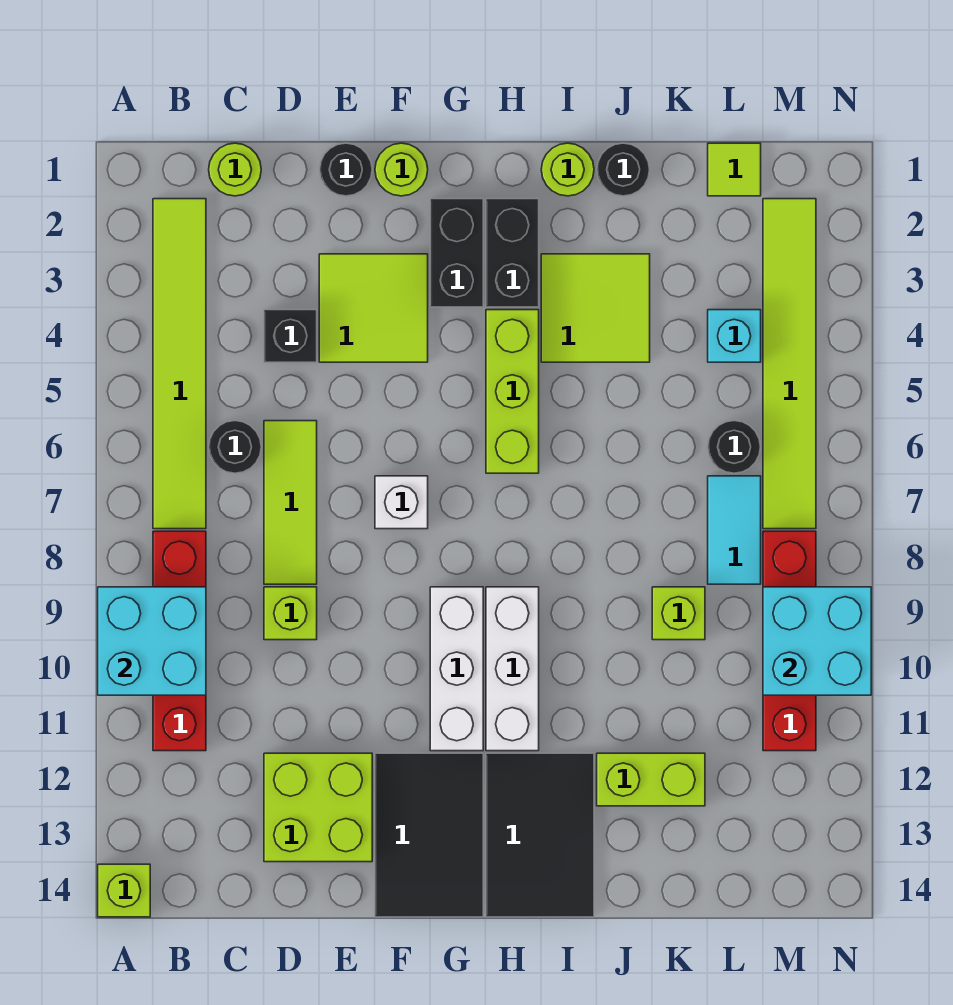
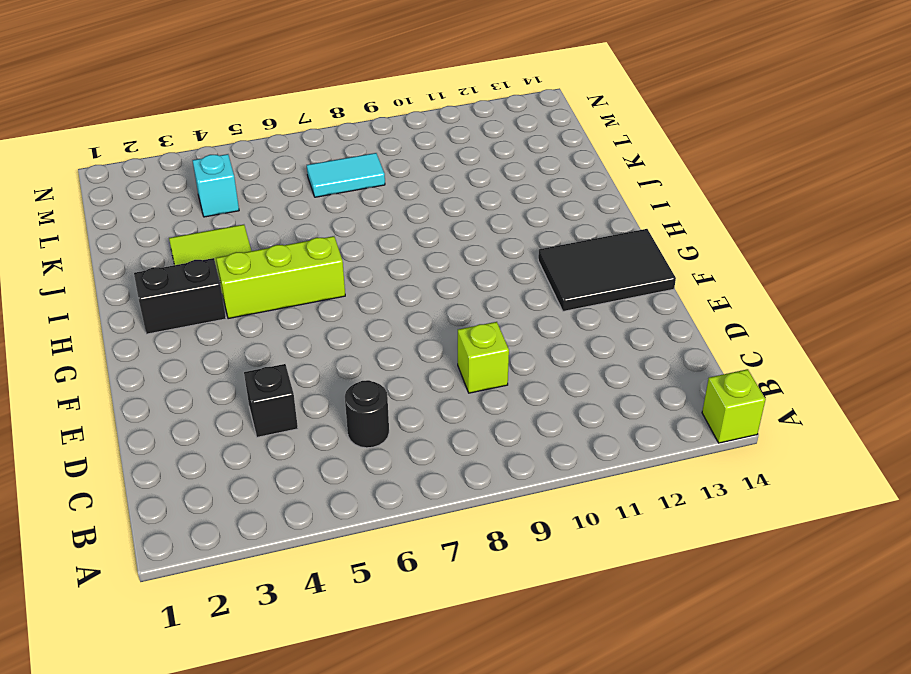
none -> lime tile B2:B7 level 1
none -> red brick B8:B11 level 1
none -> lime round brick C1 level 1
none -> lime tile D6:D8 level 1

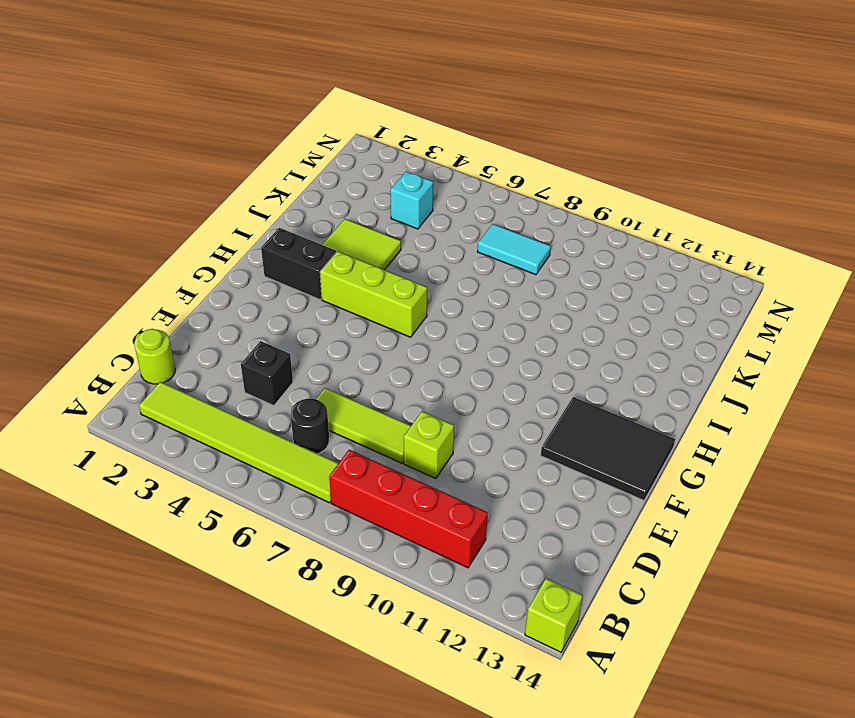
none -> lime brick D12:E13 level 1
none -> black round brick E1 level 1
none -> lime tile E3:F4 level 1
none -> lime round brick F1 level 1

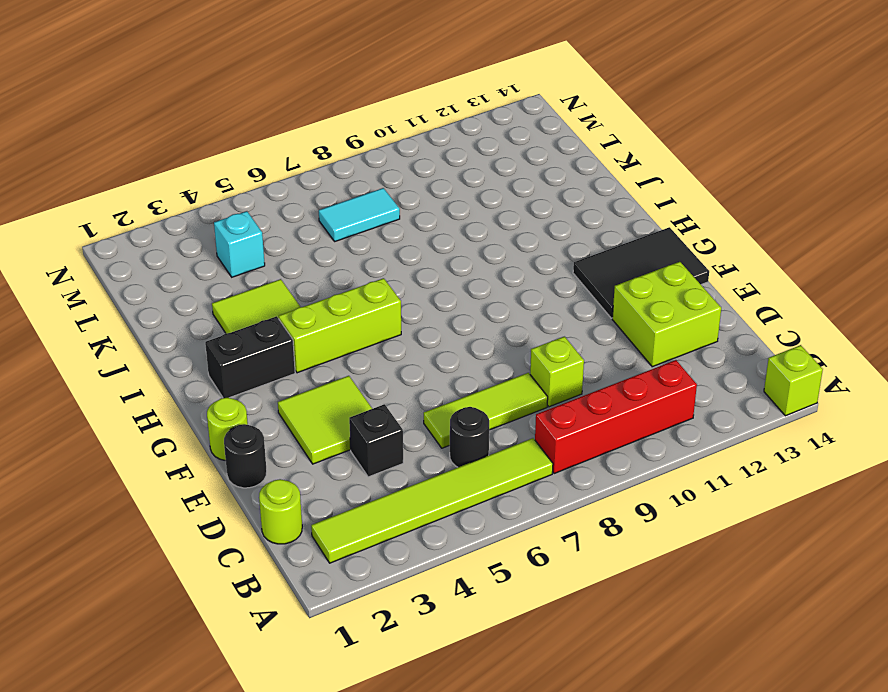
none -> white brick F7 level 1
none -> black brick G2:G3 level 1
none -> white brick G9:G11 level 1
none -> white brick H9:H11 level 1

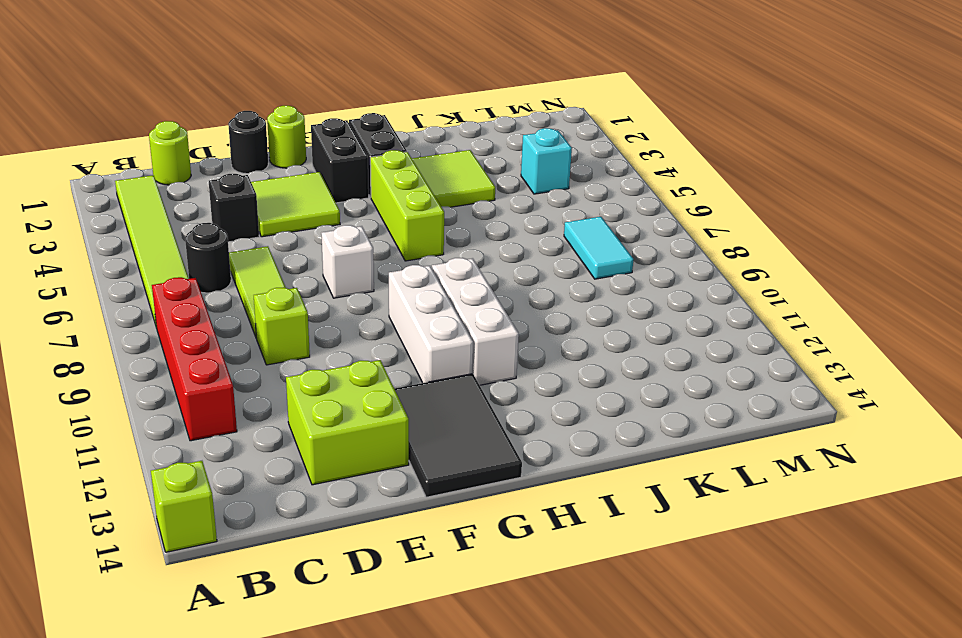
none -> black tile H12:I14 level 1
none -> lime round brick I1 level 1
none -> black round brick J1 level 1
none -> lime brick J12:K12 level 1

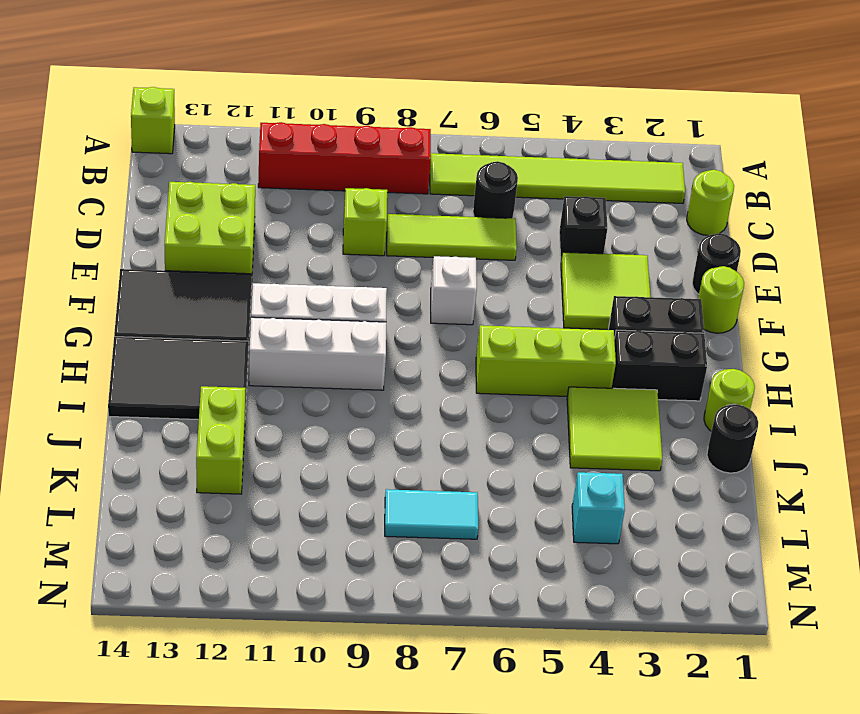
none -> lime brick K9 level 1
none -> lime tile L1 level 1
none -> black round brick L6 level 1
none -> lime tile M2:M7 level 1

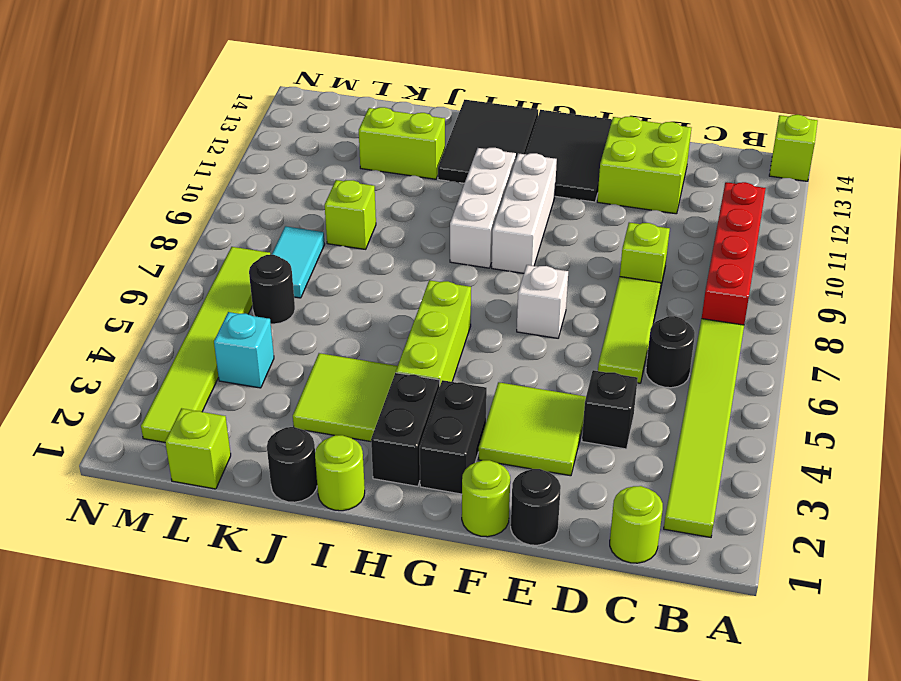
lime brick L1 level 1 -> lime tile L1 level 1
none -> red brick M8:M11 level 1
none -> cyan brick A9:B10 level 2
none -> cyan brick M9:N10 level 2

